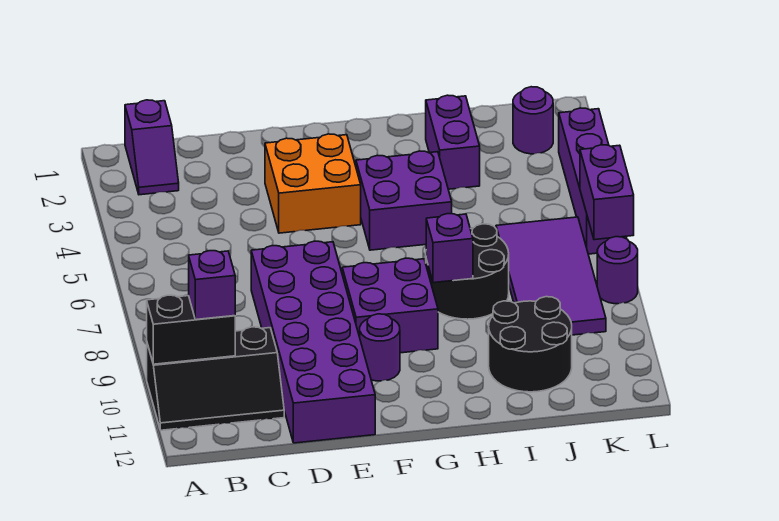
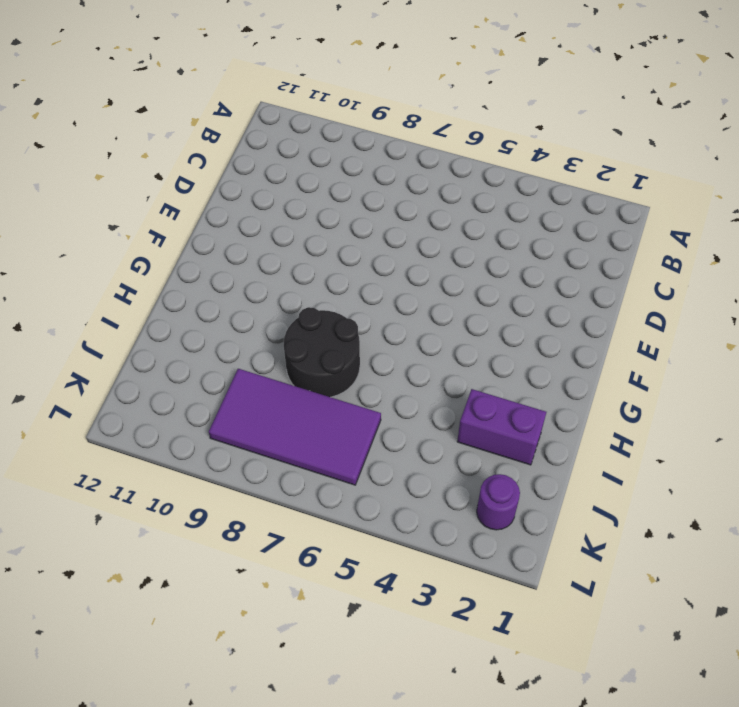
none -> black slope A10:C11 level 1 top 10
none -> purple slope B1:B2 level 1 top 1
none -> purple brick D7:E12 level 1

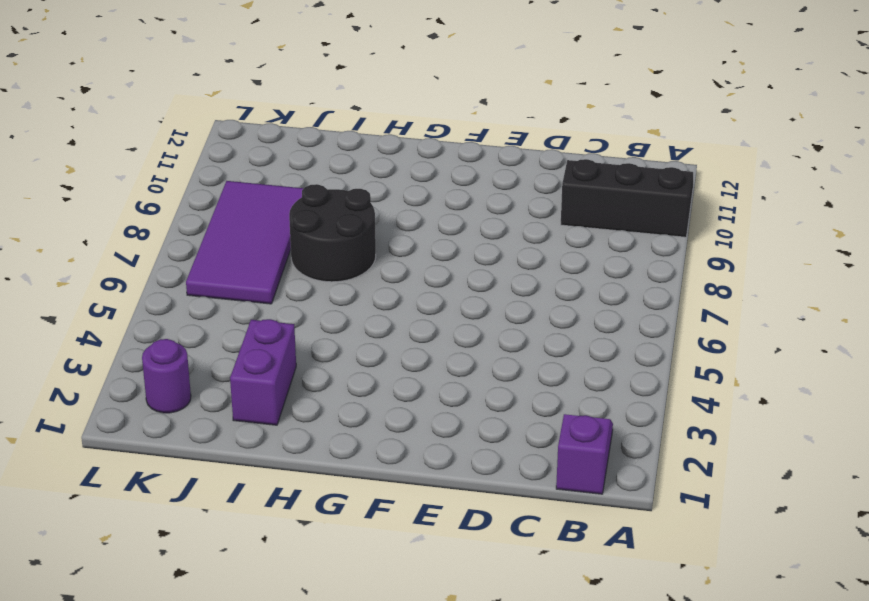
none -> purple brick D7:E12 level 1
none -> orange brick E3:F4 level 1
none -> purple brick F8:G9 level 1

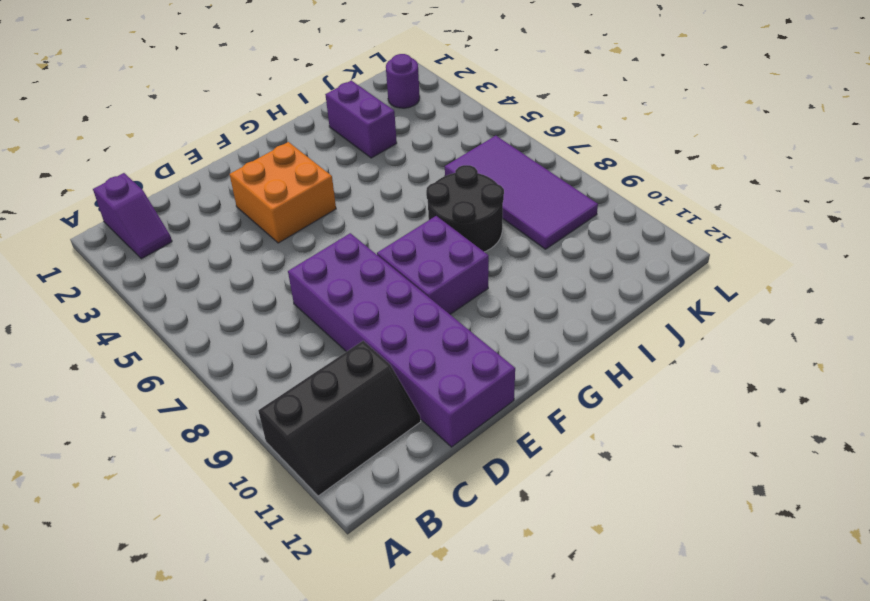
none -> purple round brick F10 level 1
none -> purple brick G4:H5 level 1
none -> black round brick I10:J11 level 1

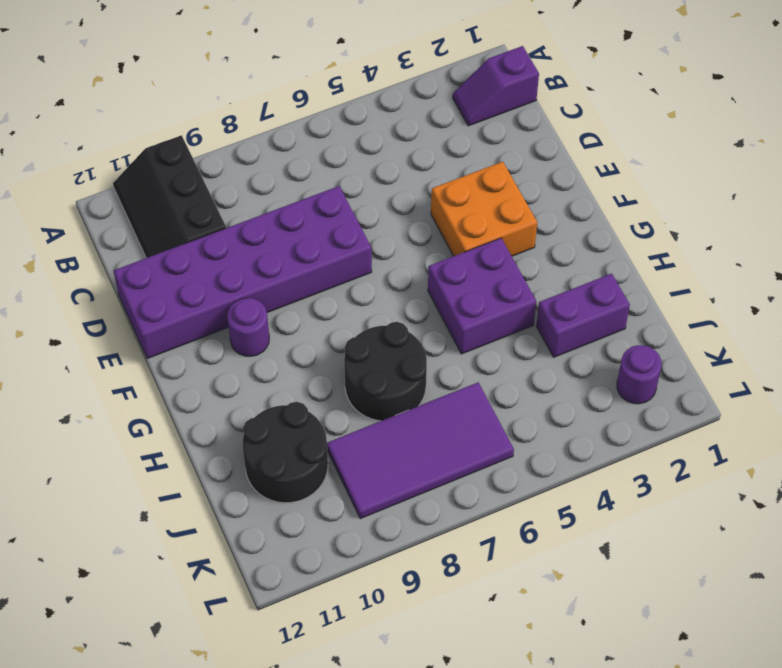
none -> purple brick F8:G9 level 1
none -> purple brick L3:L6 level 1
none -> purple round brick L8 level 1

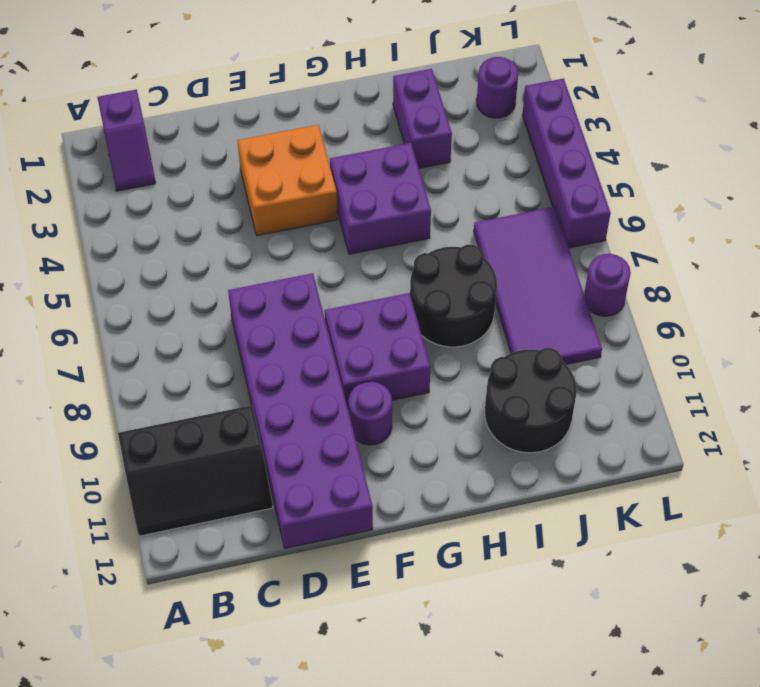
none -> black brick A10:B10 level 2
none -> purple brick H8 level 2
none -> purple brick L6:L7 level 2

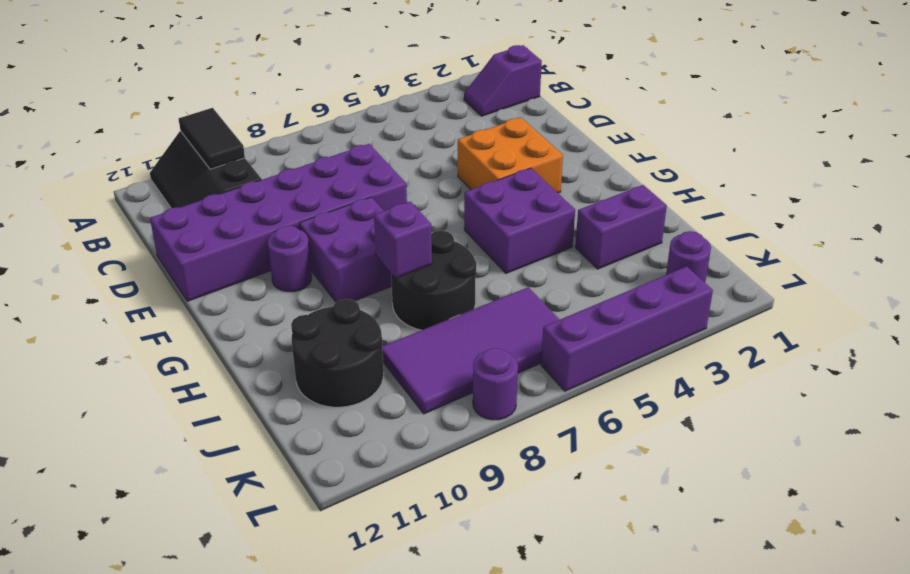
black tile A10:B10 level 2 -> black brick A10:B10 level 2
none -> purple brick L6:L7 level 2
none -> purple brick B10 level 3

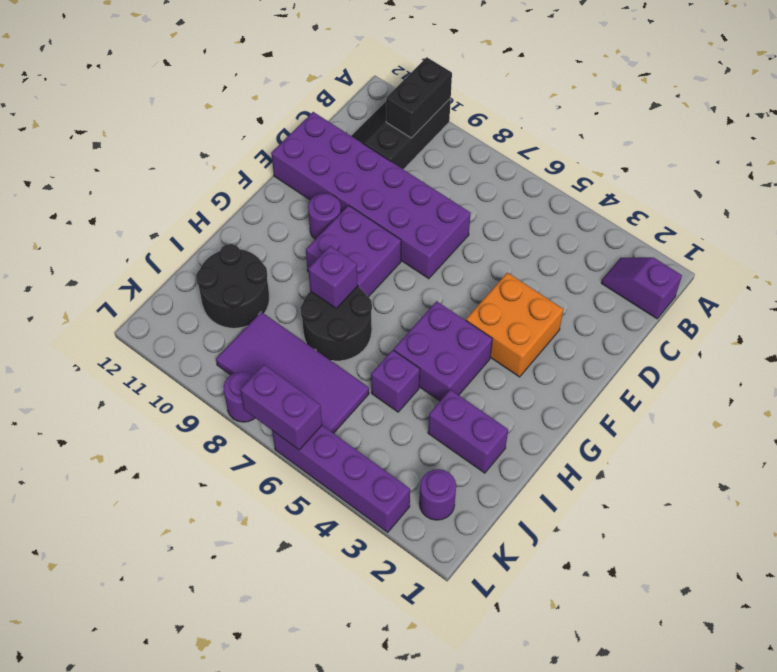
purple brick I5 level 1 -> purple brick B10 level 3

